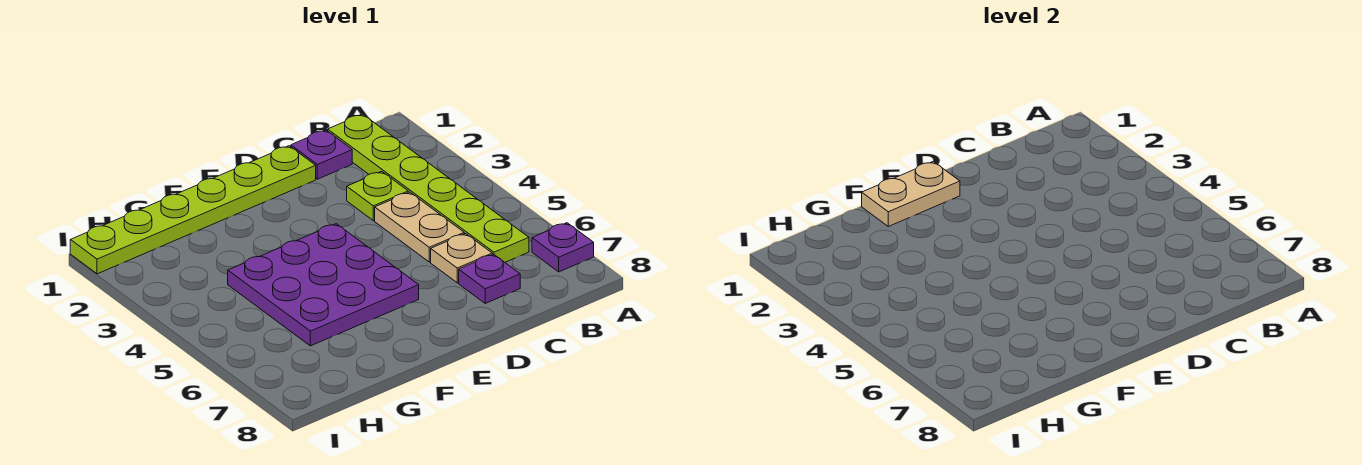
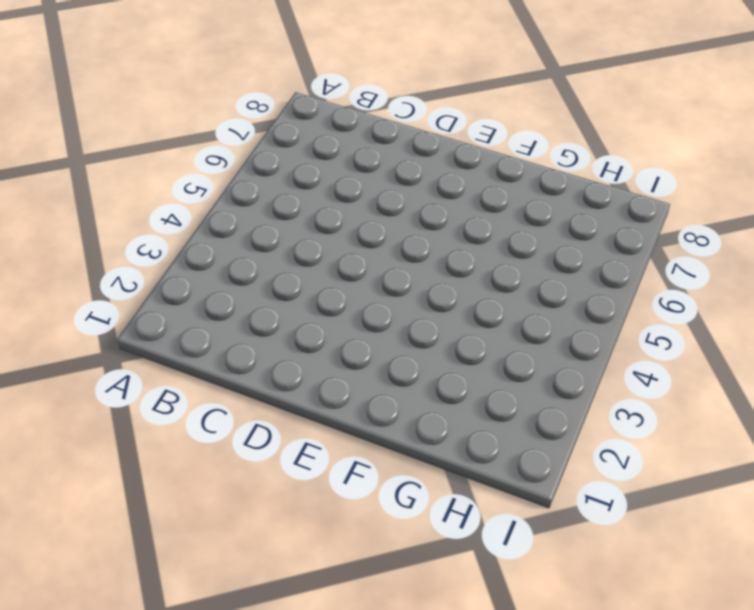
none -> purple plate A7 level 1
none -> lime plate B1:B6 level 1

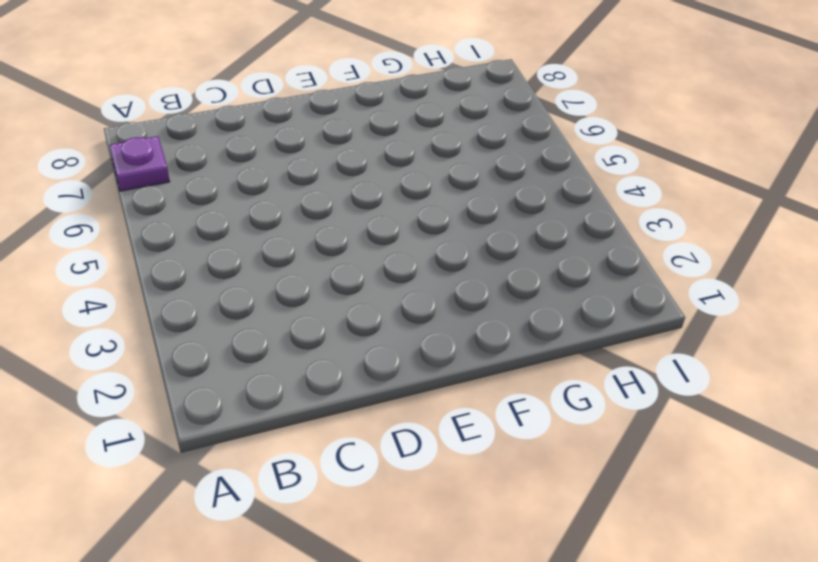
none -> lime plate B1:B6 level 1
none -> purple plate C1 level 1

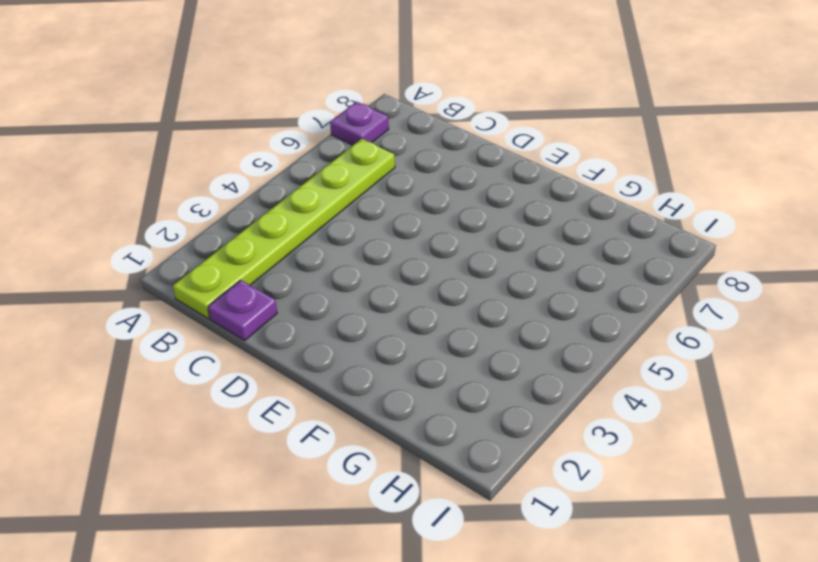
none -> lime plate C3 level 1
none -> tan plate C4:C5 level 1

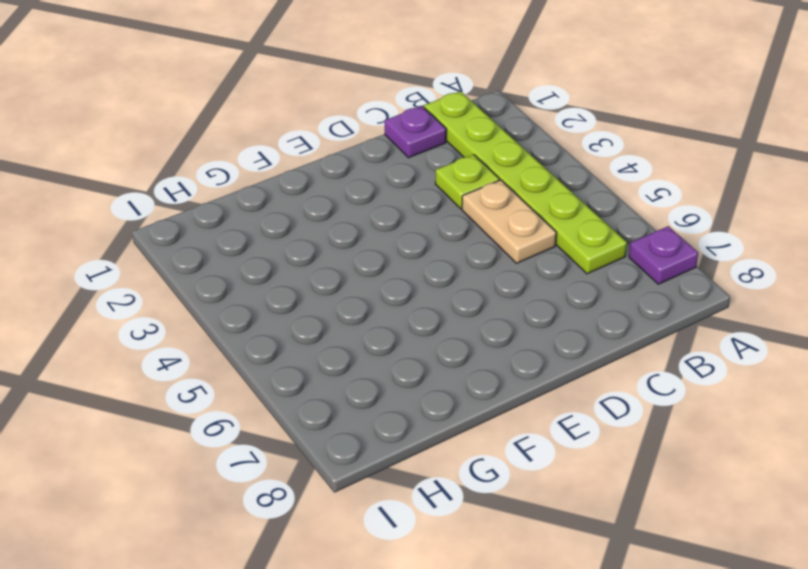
none -> tan plate C6 level 1
none -> purple plate C7 level 1

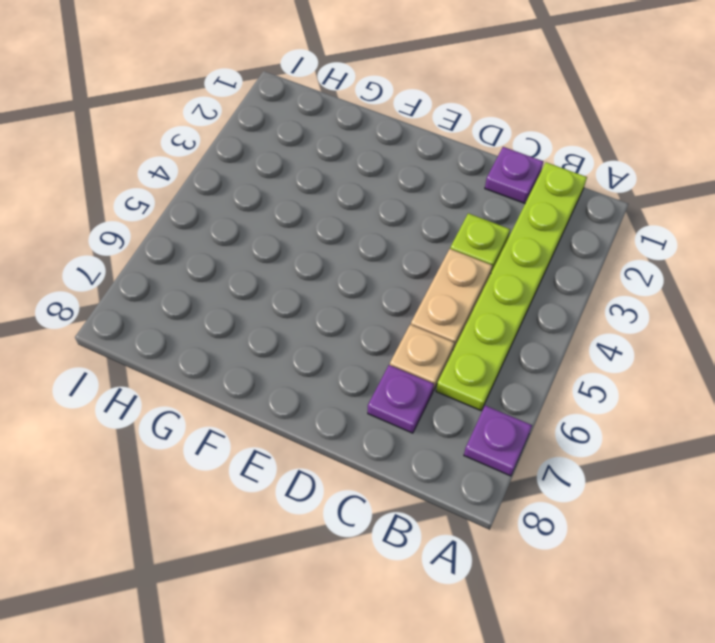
none -> lime plate D1:I1 level 1
none -> purple plate E4:G6 level 1

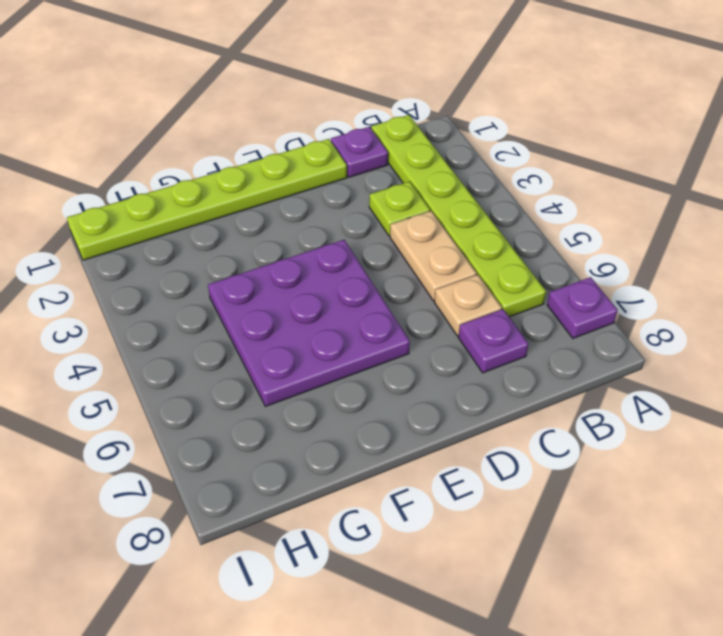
none -> tan plate E1:F1 level 2

